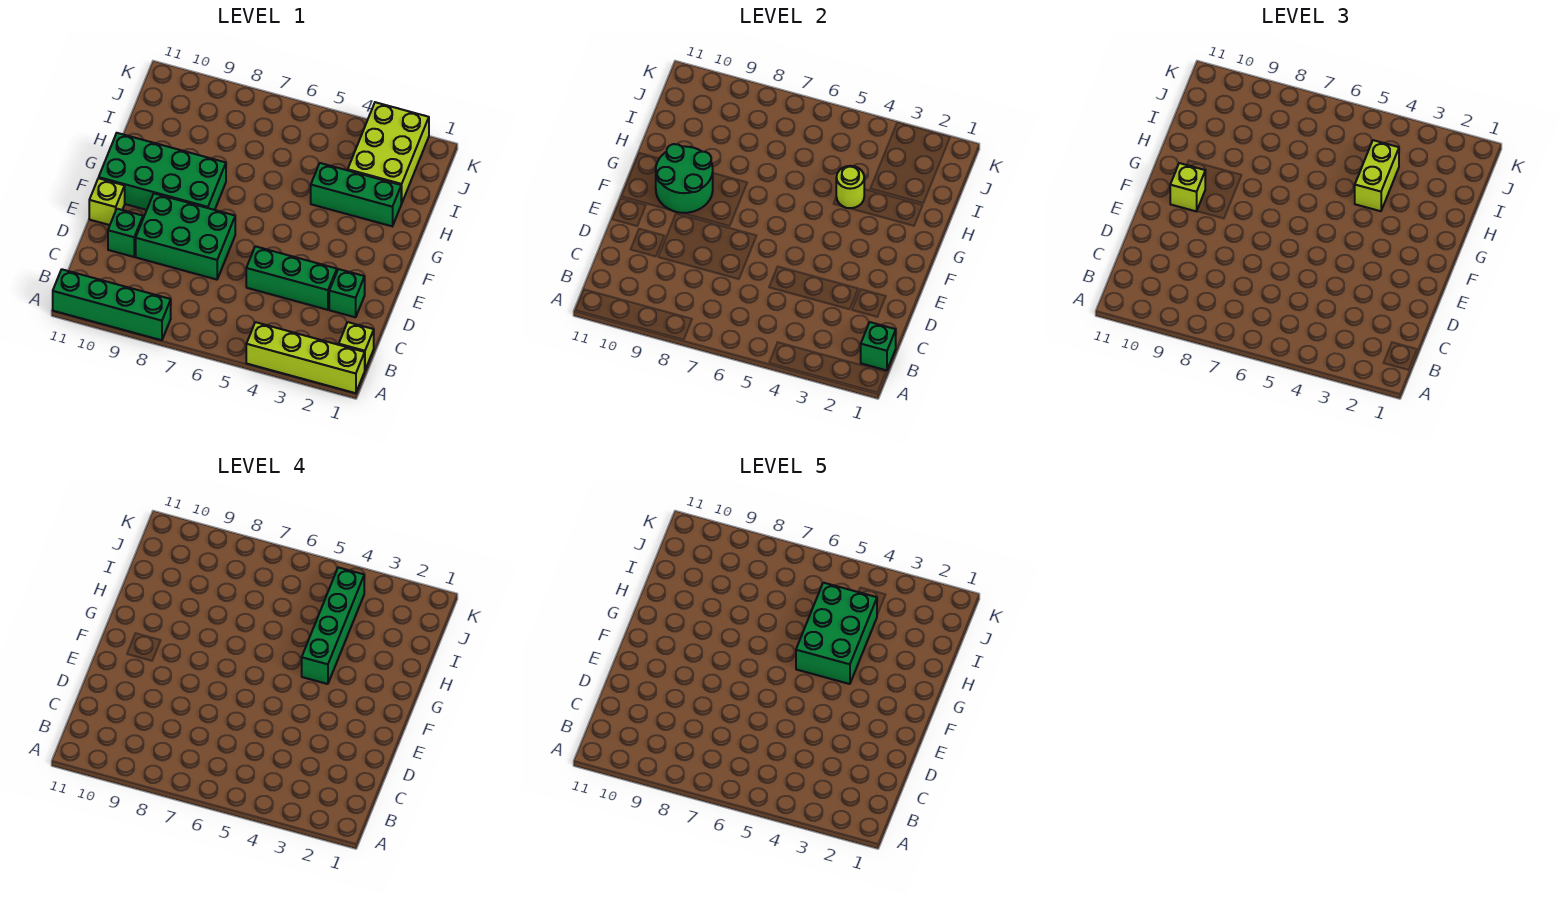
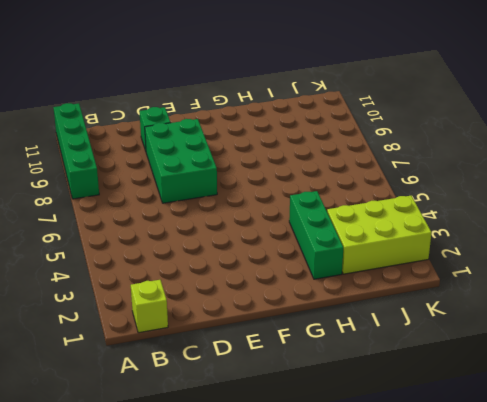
none -> lime brick A1:A4 level 1
none -> green brick D2 level 1
none -> green brick D3:D5 level 1

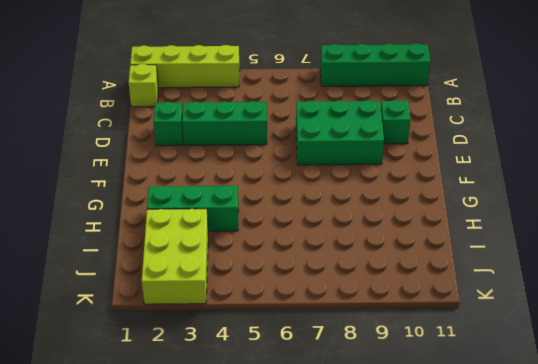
none -> lime brick E11 level 1
none -> green brick F8:G11 level 1
none -> green brick B1 level 2

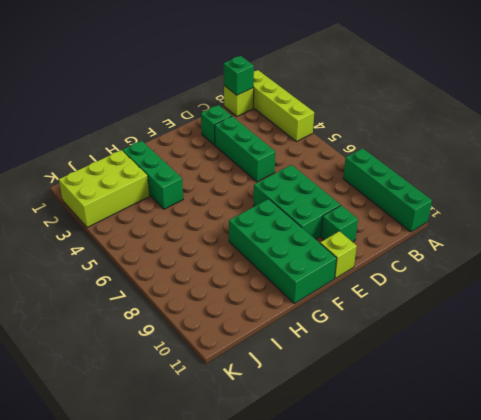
none -> green round brick F9:G10 level 2
none -> lime round brick H4 level 2
none -> lime brick F10 level 3

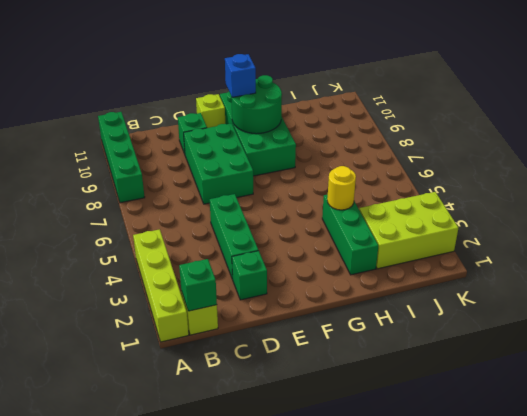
blue brick F10 level 3 -> lime brick F10 level 3
yellow round brick H4 level 2 -> lime round brick H4 level 2
none -> lime brick H4:I4 level 3
none -> green brick G4:J4 level 4
none -> green brick G4:I5 level 5

